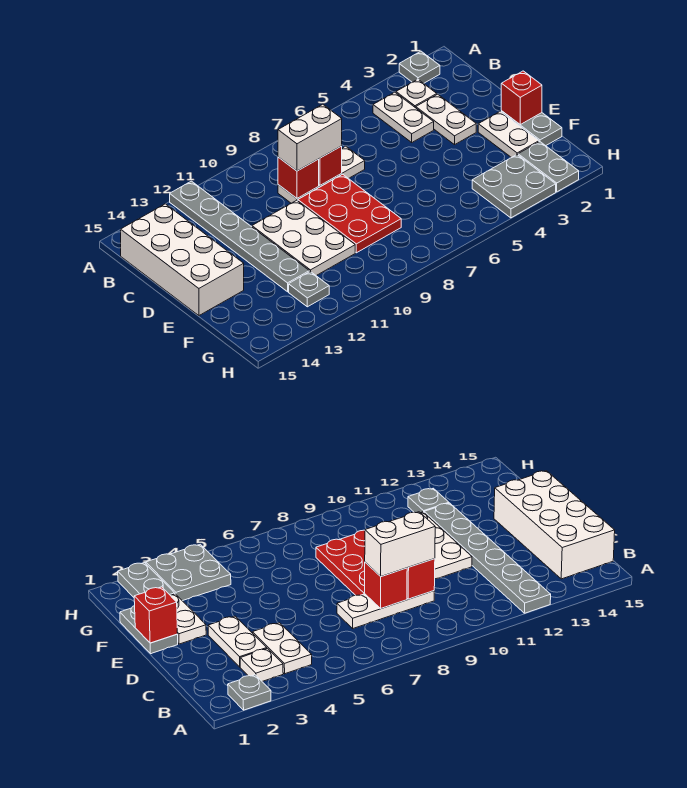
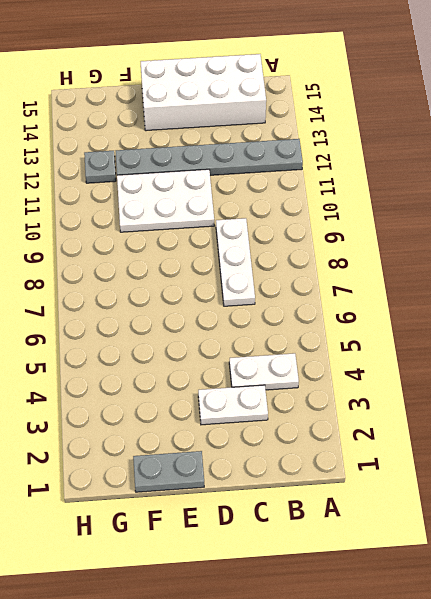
none -> grey plate A2 level 1
none -> white plate B3 level 1
none -> red plate D8:F9 level 1

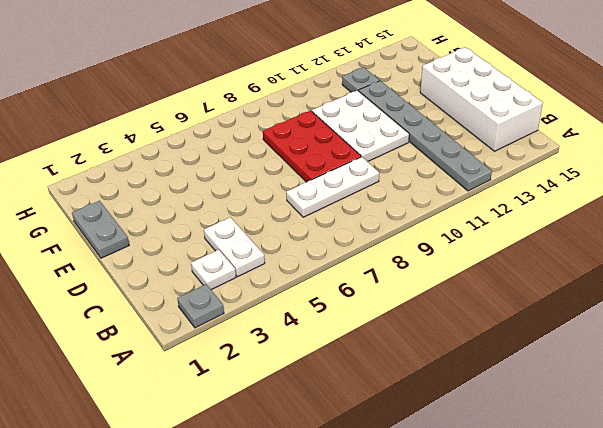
none -> white plate C3:D3 level 1
none -> white plate E2:F2 level 1
none -> grey plate G2:H2 level 1

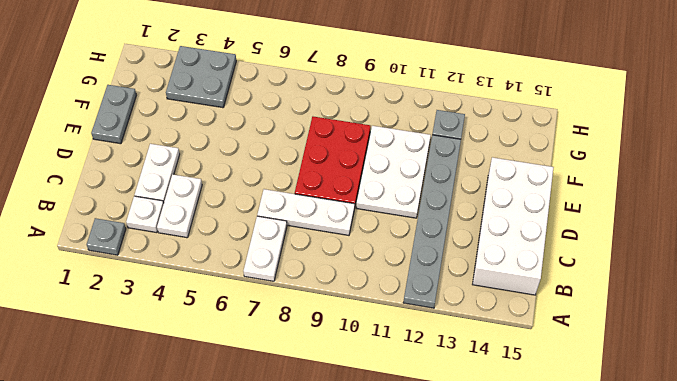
white plate A7:B7 level 1 -> white plate E2:F2 level 1
none -> grey plate G2:H2 level 1
none -> red brick C8 level 2
none -> red brick C9 level 2

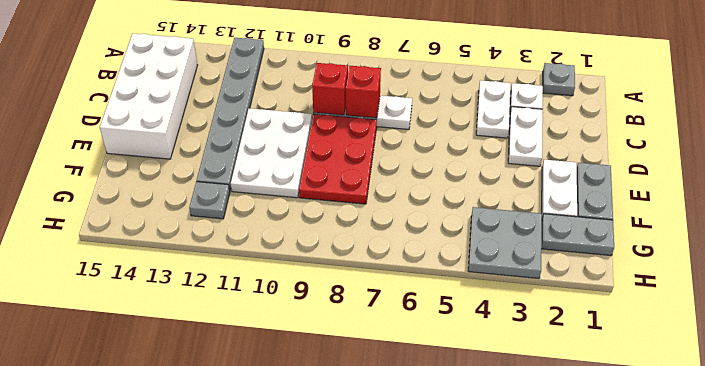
grey plate G1:G2 level 1 -> grey plate G2:H2 level 1
none -> red brick E1 level 2
none -> white brick C8:C9 level 3

